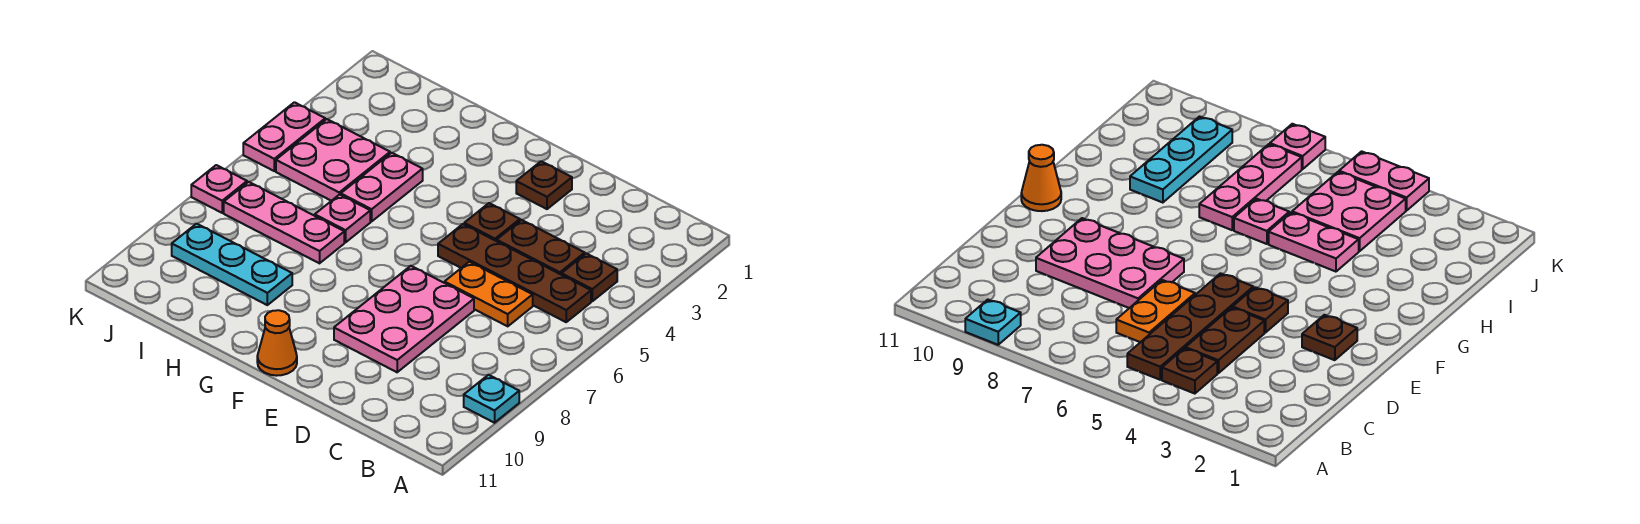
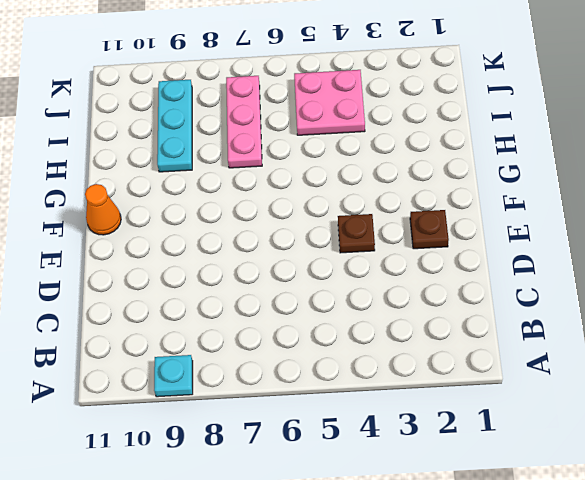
none -> brown plate B4 level 1
none -> brown plate B5:E5 level 1
none -> brown plate C4:D4 level 1

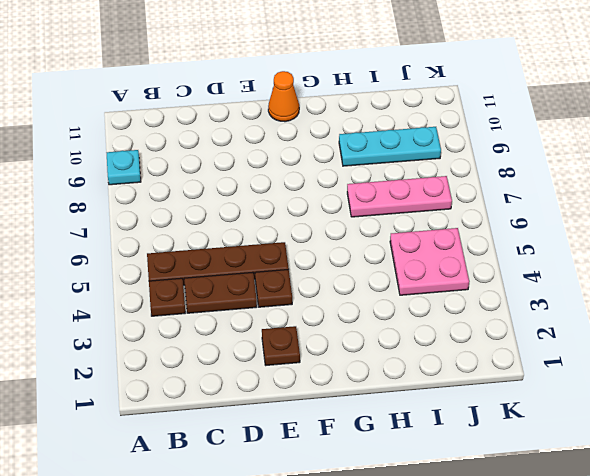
none -> orange plate C6:D6 level 1
none -> pink plate D7:E9 level 1
none -> pink plate H4:H5 level 1

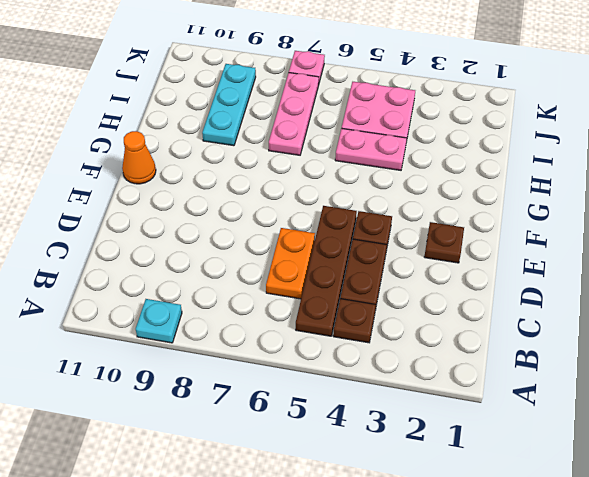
none -> pink plate D7:E9 level 1
none -> pink plate H6 level 1
none -> pink plate K4:K5 level 1

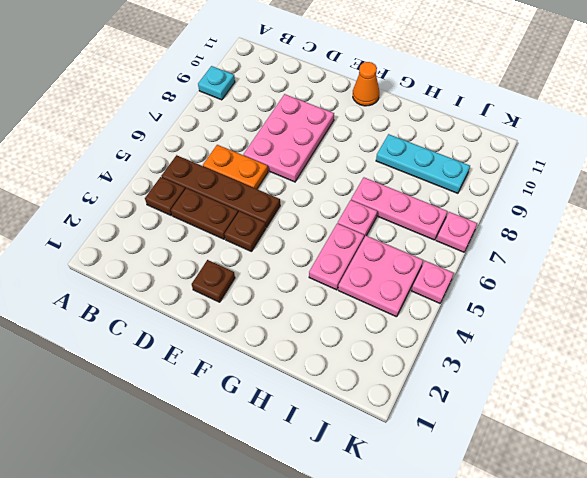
pink plate K5 level 1 -> pink plate K4:K5 level 1

